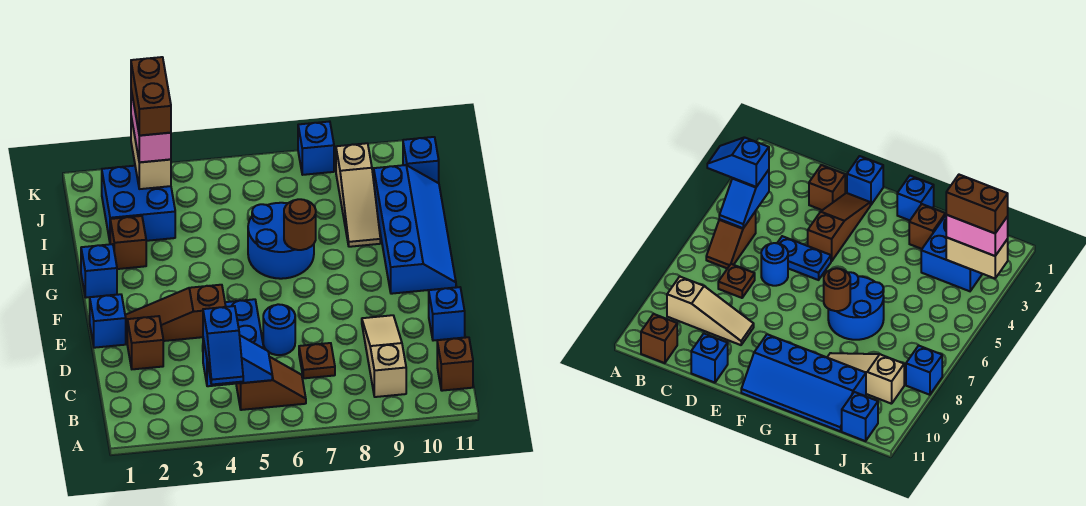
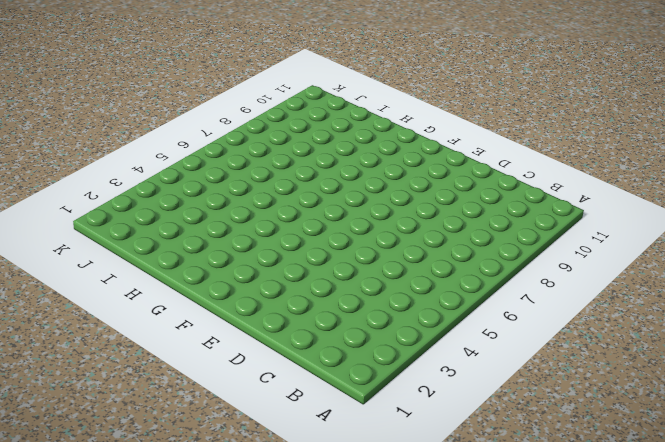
none -> brown slope B5:B6 level 1 top 5
none -> tan slope B9:D9 level 1 top B
none -> brown brick B11 level 1

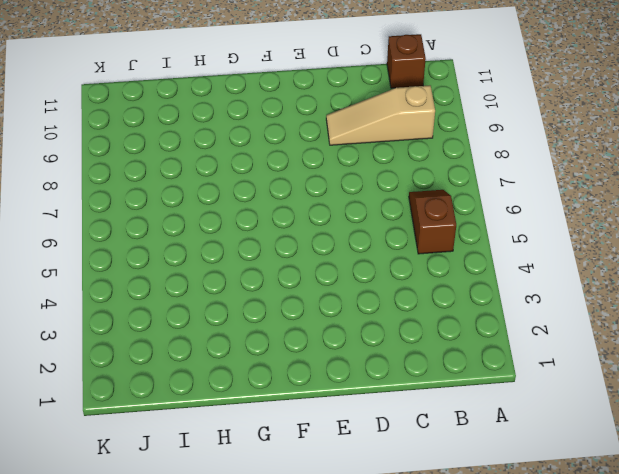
none -> brown plate C7 level 1
none -> brown brick D2 level 1
none -> blue plate D5:E5 level 1

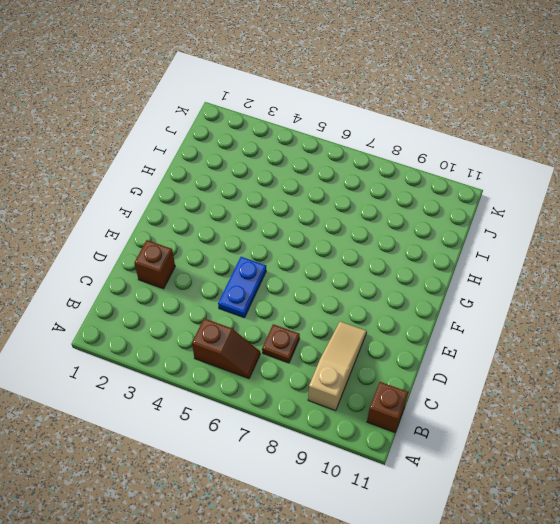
none -> blue round brick D6 level 1
none -> blue brick D11 level 1
none -> blue brick E1 level 1

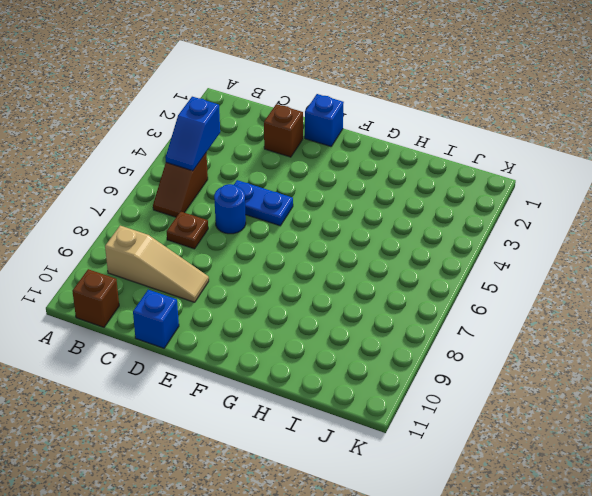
none -> brown slope E2:E4 level 1 top 4
none -> blue slope F10:I11 level 1 top 10
none -> blue brick G1 level 1

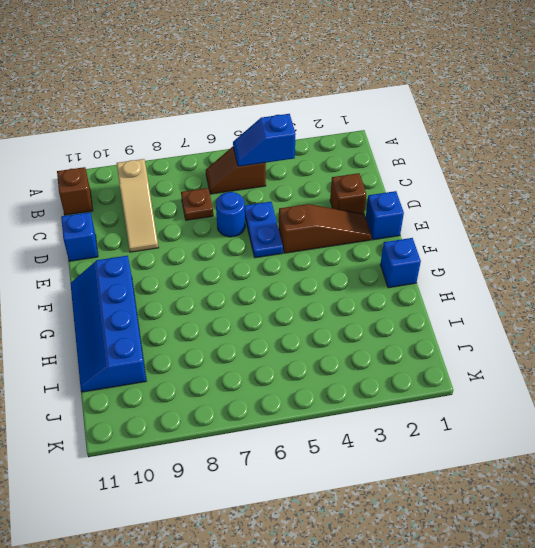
none -> blue round brick G6:H7 level 1
none -> brown brick H2 level 1
none -> tan slope H9:J9 level 1 top J

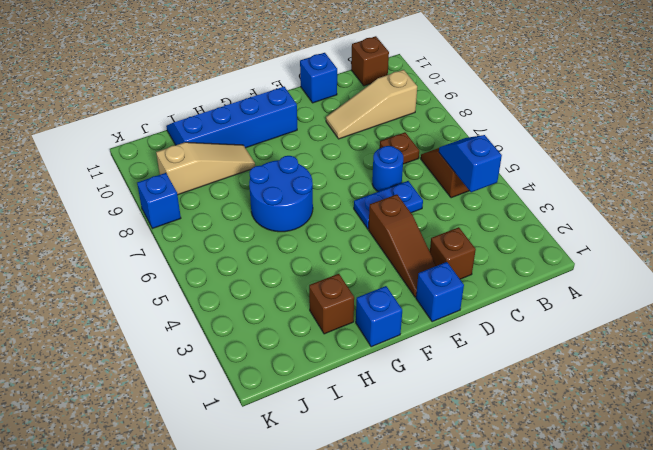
none -> blue brick I2:J3 level 1
none -> blue brick J11 level 1
none -> brown round brick G7 level 2

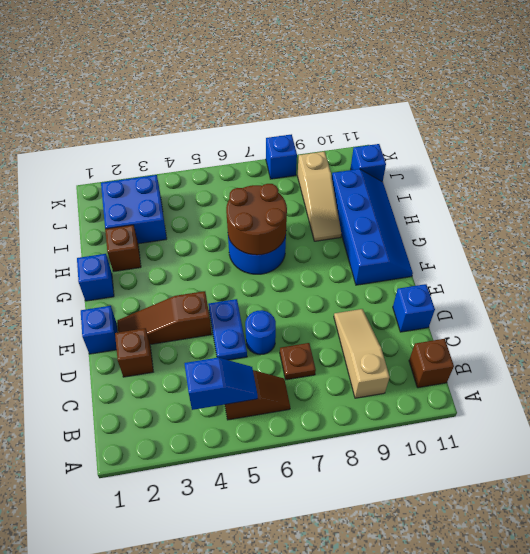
brown round brick G6:H7 level 2 -> brown round brick G7 level 2
none -> tan brick J3:K3 level 2
none -> blue slope A4:B4 level 3 top B
none -> pink brick J3:K3 level 3

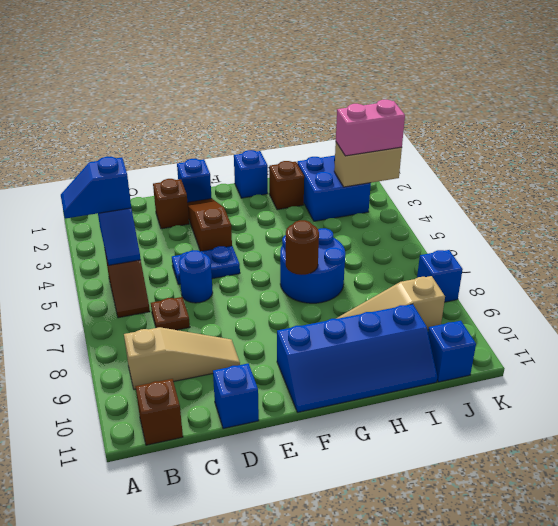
none -> brown brick J3:K3 level 4

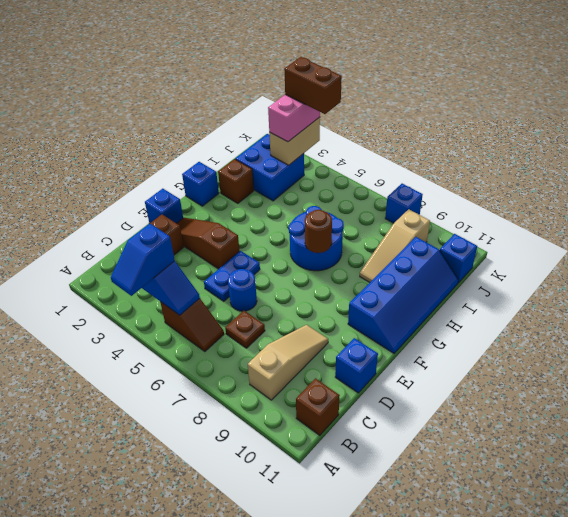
brown brick K3:K4 level 4 -> brown brick J3:K3 level 4

